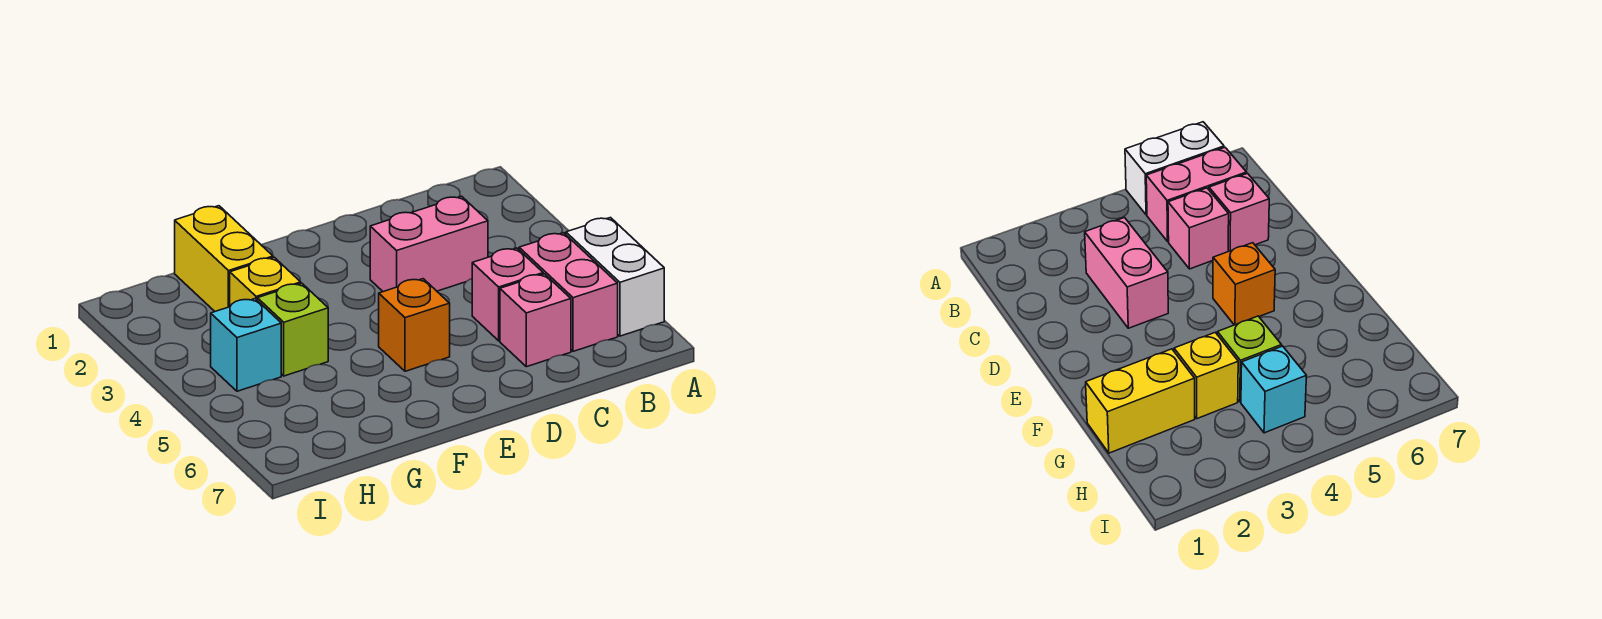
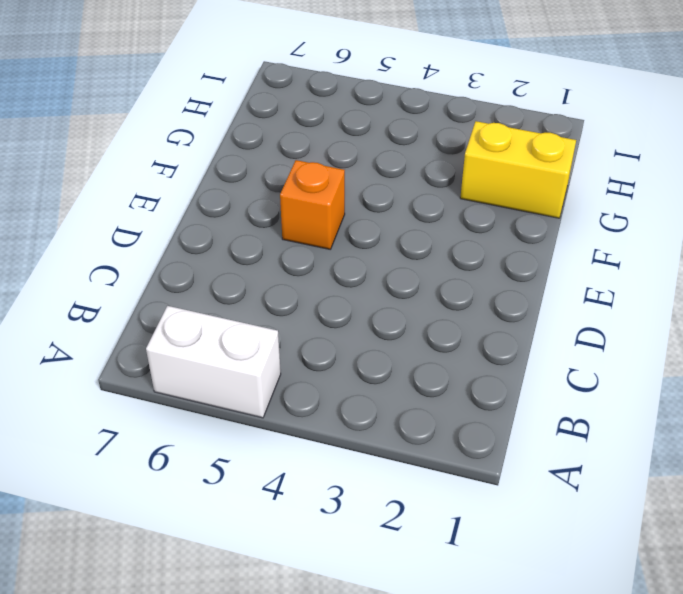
none -> pink brick B5:B6 level 1
none -> pink brick C3:D3 level 1

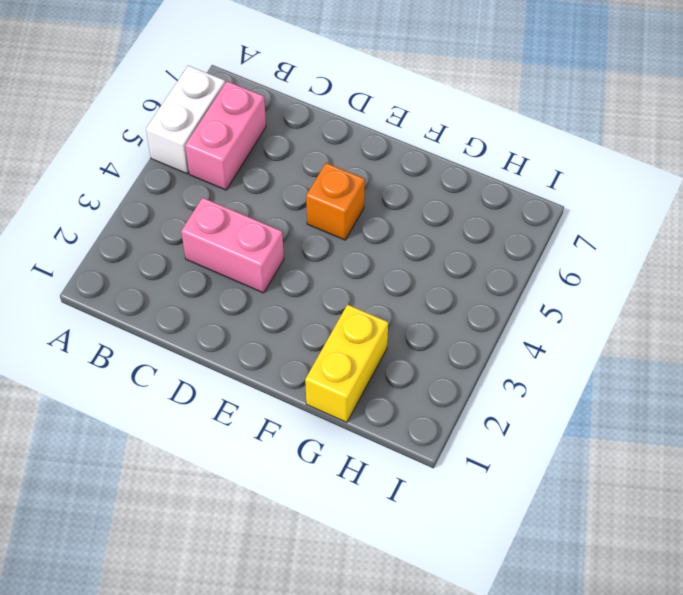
none -> pink brick C5 level 1
none -> pink brick C6 level 1

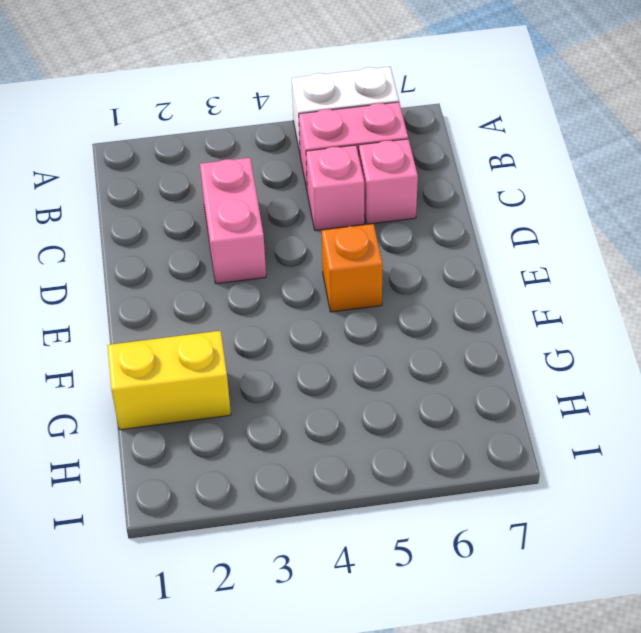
none -> yellow brick G3 level 1
none -> lime brick G4 level 1

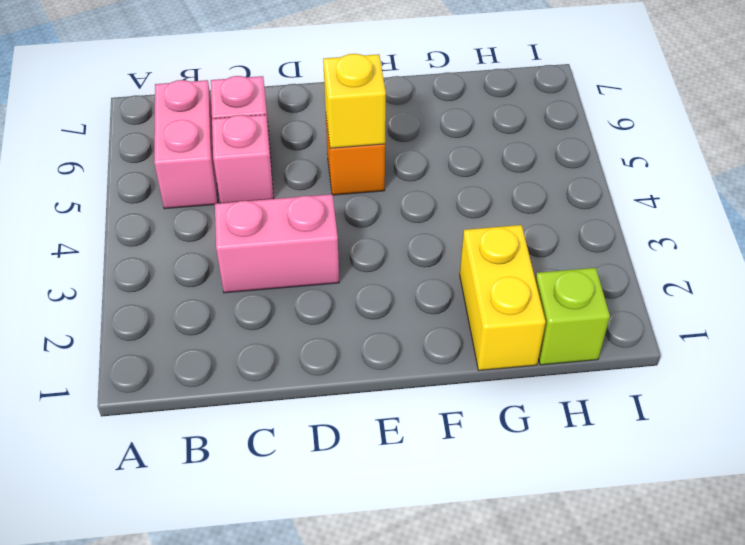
yellow brick E5 level 2 -> yellow brick G3 level 1
lime brick H1 level 1 -> lime brick G4 level 1
none -> white brick A5:A6 level 1
none -> cyan brick H4 level 1

